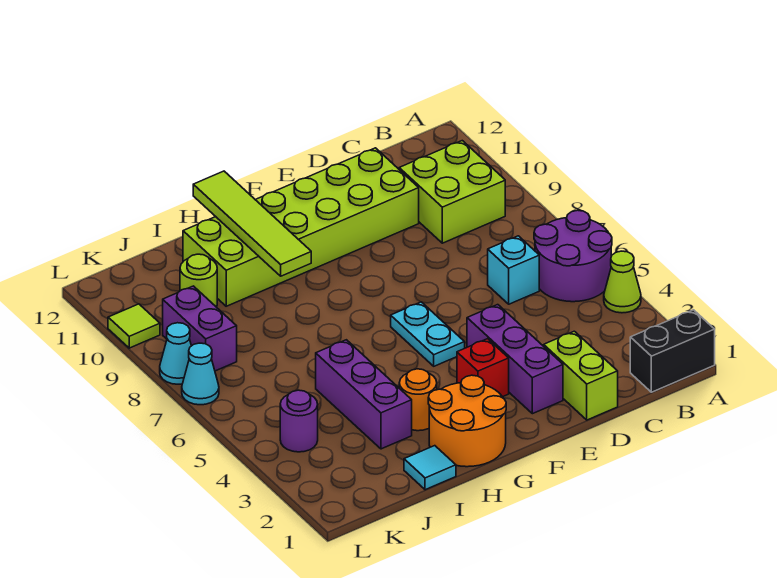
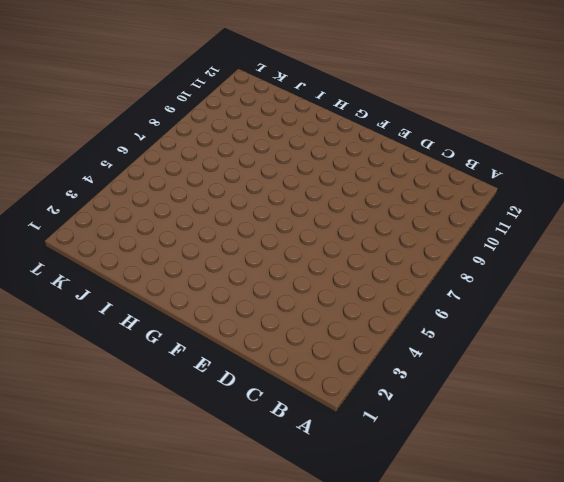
none -> black brick A1:B1 level 1
none -> lime cone A4 level 1
none -> purple round brick A5:B6 level 1

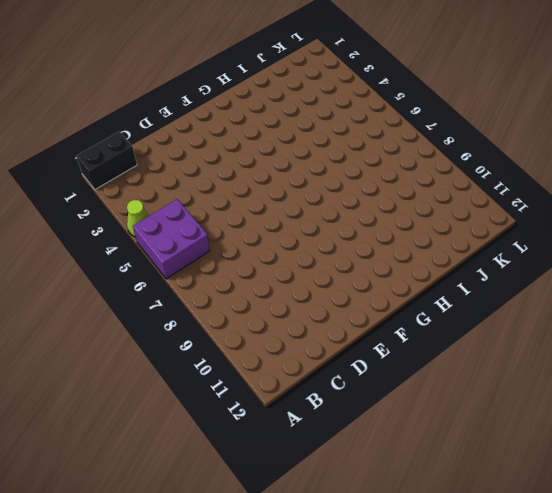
purple brick A5:B6 level 1 -> purple round brick A5:B6 level 1
none -> lime brick B9:C10 level 1
none -> cyan brick C6 level 1
none -> lime brick D1:D2 level 1

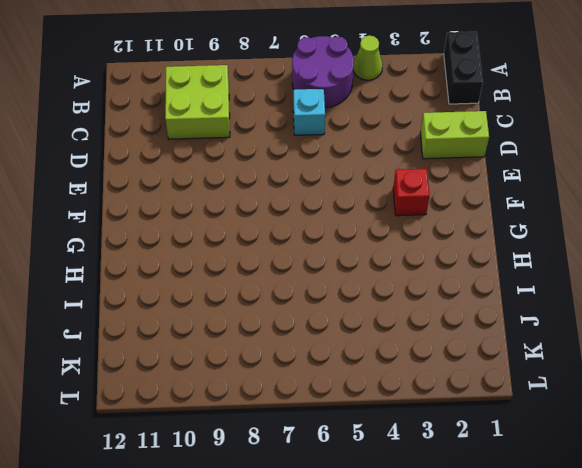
none -> lime brick D10:I11 level 1
none -> purple brick E2:E4 level 1
none -> cyan plate F5:F6 level 1

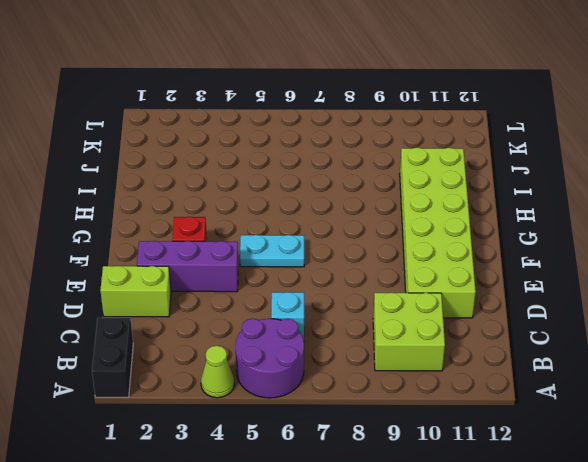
none -> orange round brick G1:H2 level 1
none -> orange round brick H3 level 1
none -> cyan tile I1 level 1

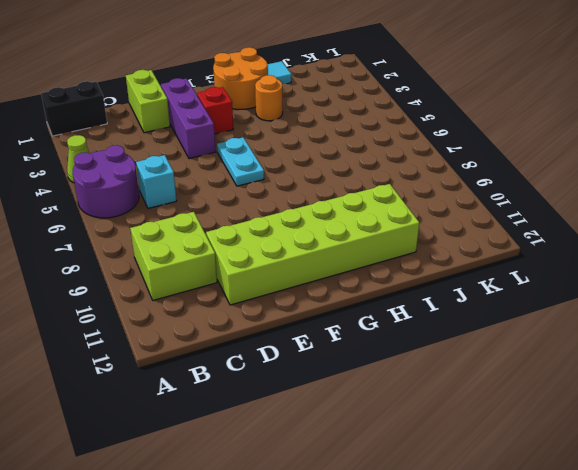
none -> purple brick I3:I5 level 1
none -> lime round brick J10 level 1
none -> purple round brick K4 level 1

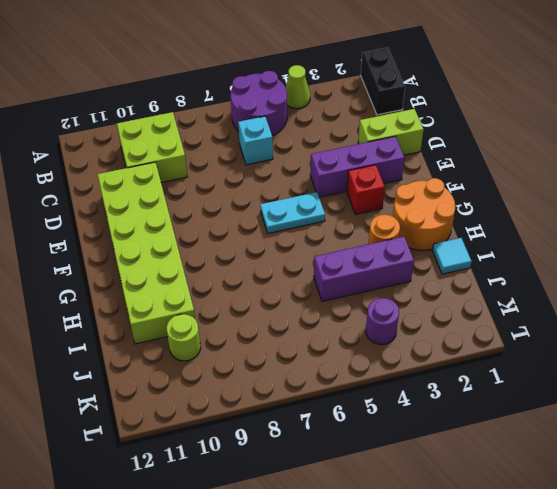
none -> purple brick K8:K9 level 1
none -> cyan cone L7 level 1
none -> cyan cone L8 level 1

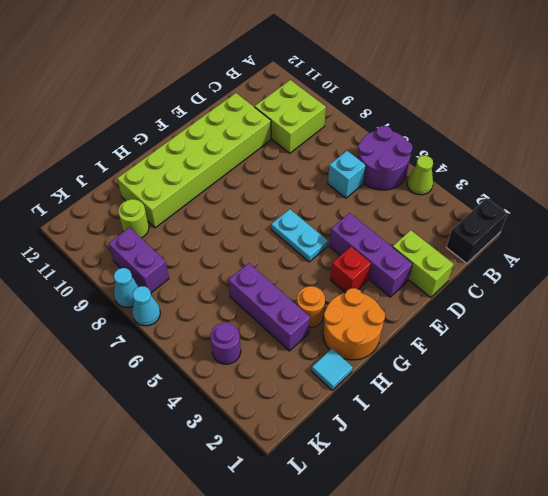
none -> lime tile L10 level 1
none -> lime tile H9:H12 level 2

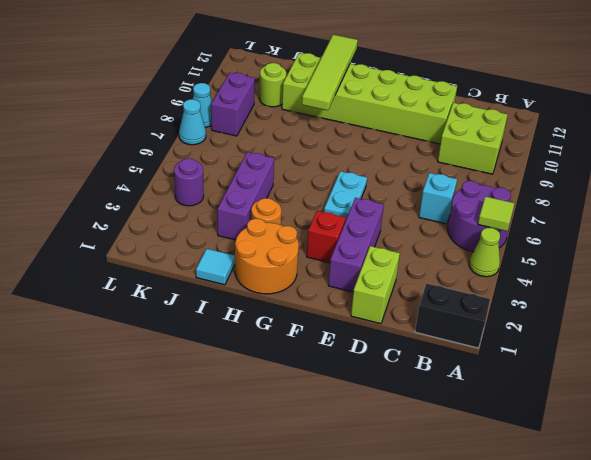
lime tile A5 level 2 -> lime tile L10 level 1

